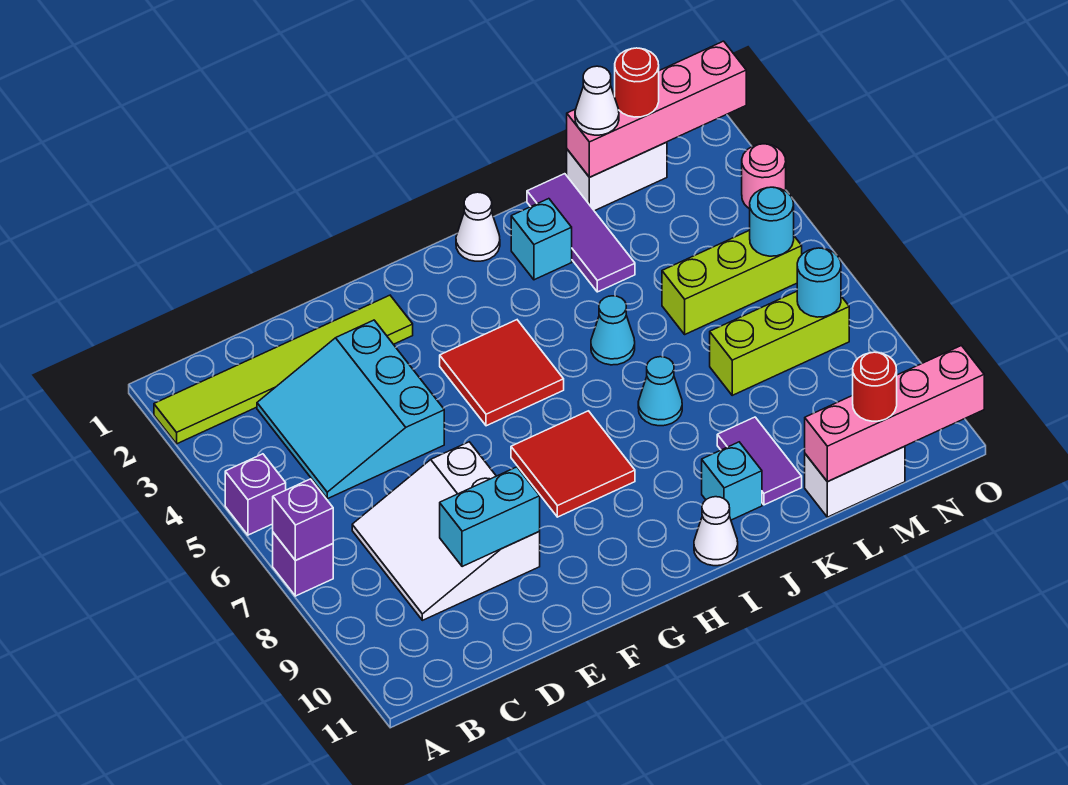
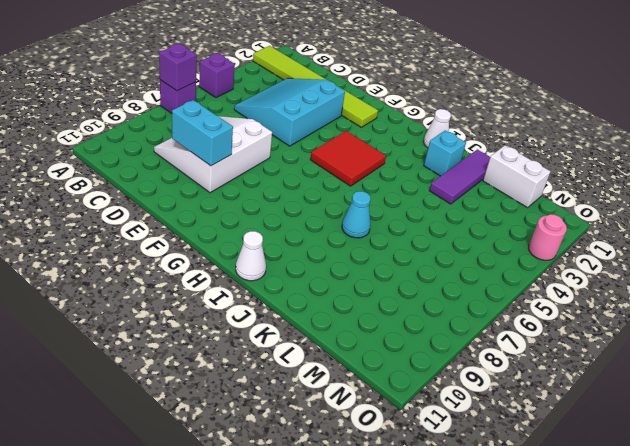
none -> red tile G7:H8 level 1
none -> cyan cone J5 level 1
none -> cyan brick J10 level 1

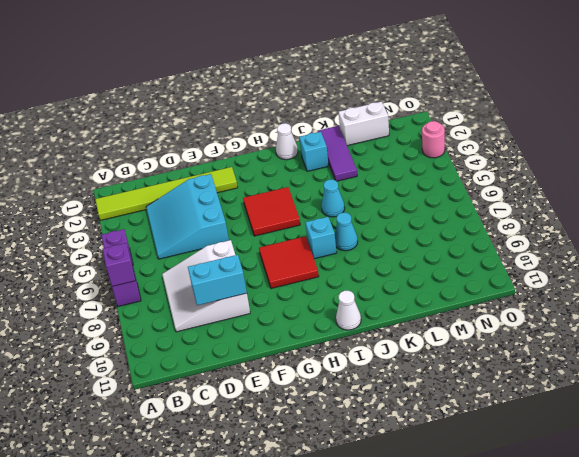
cyan brick I7 level 1 -> cyan brick J10 level 1
none -> purple tile K9:K10 level 1
none -> lime brick L5:N5 level 1
none -> lime brick L7:N7 level 1

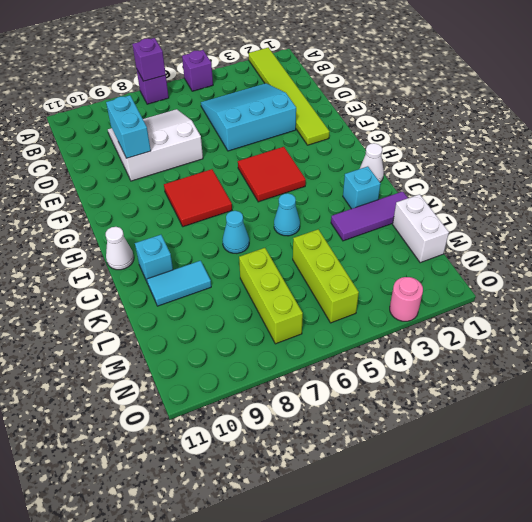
cyan tile K9:K10 level 1 -> purple tile K9:K10 level 1
none -> white brick L11:M11 level 1
none -> pink brick L1:O1 level 2
none -> pink brick L11:O11 level 2

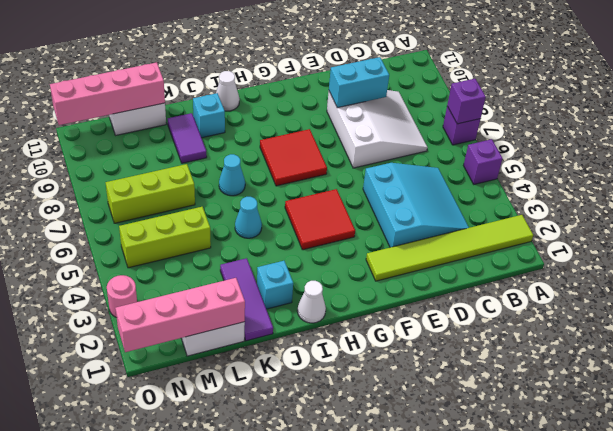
none -> cyan round brick N5 level 2
none -> cyan round brick N7 level 2
none -> white cone L1 level 3

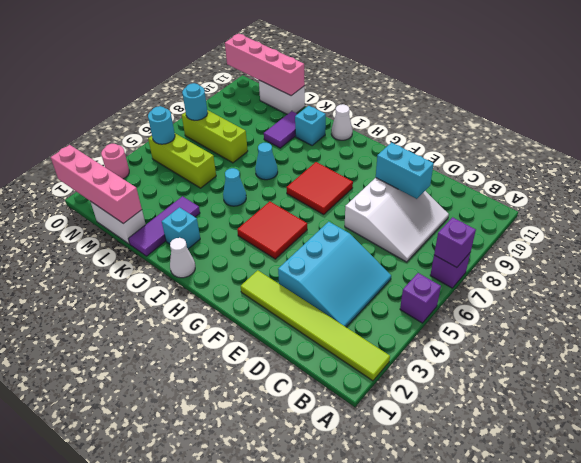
none -> white cone L1 level 3
none -> red round brick M1 level 3
none -> red round brick M11 level 3

